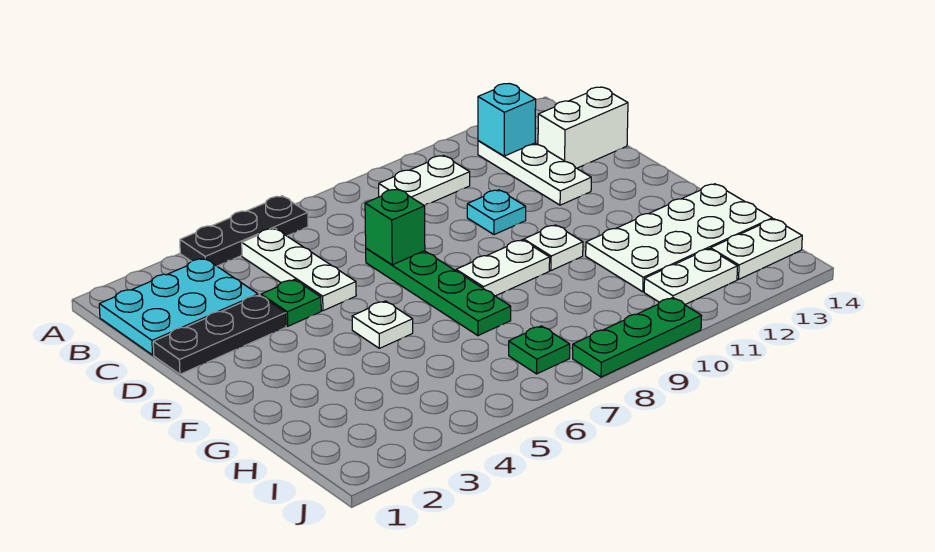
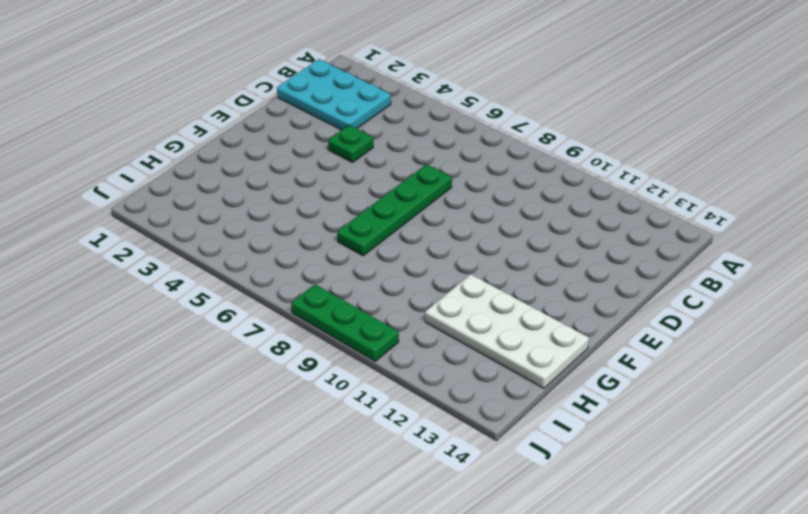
none -> black plate A4:A6 level 1
none -> white plate B5:D5 level 1
none -> white plate B9:B10 level 1

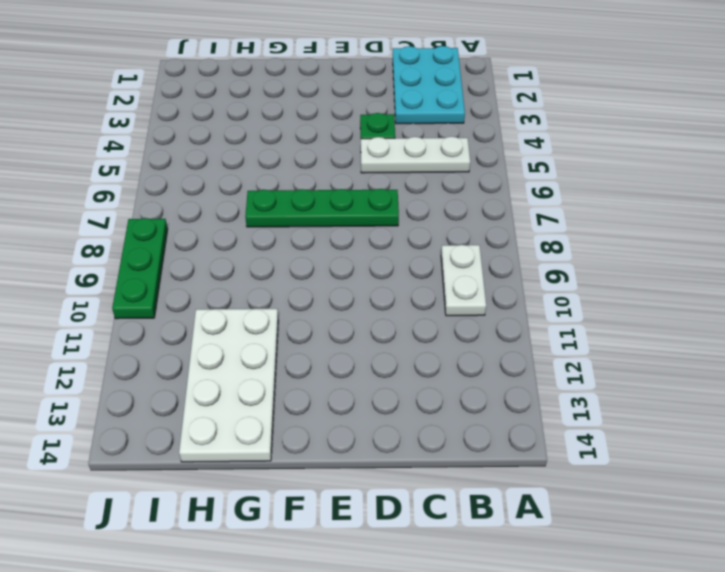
none -> black plate A4:A6 level 1
none -> white plate B12:D12 level 1
none -> white brick C13:C14 level 1

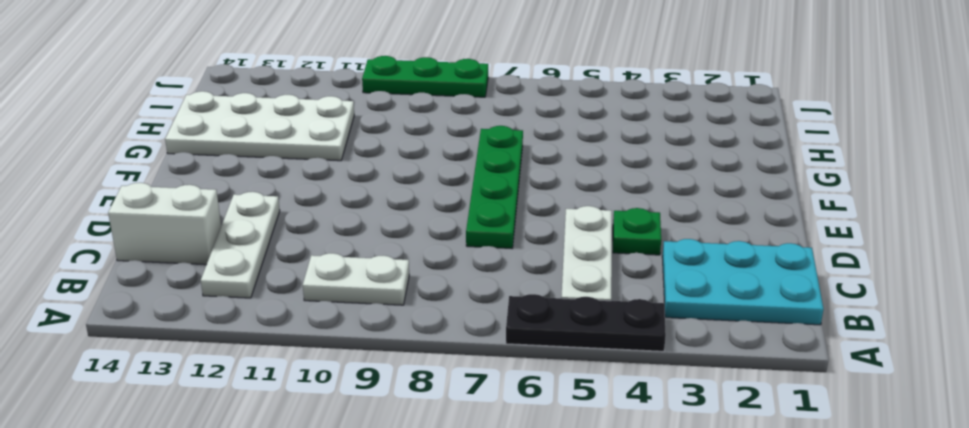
none -> black plate D1:D3 level 1
none -> cyan plate D10 level 1
none -> white plate F5 level 1

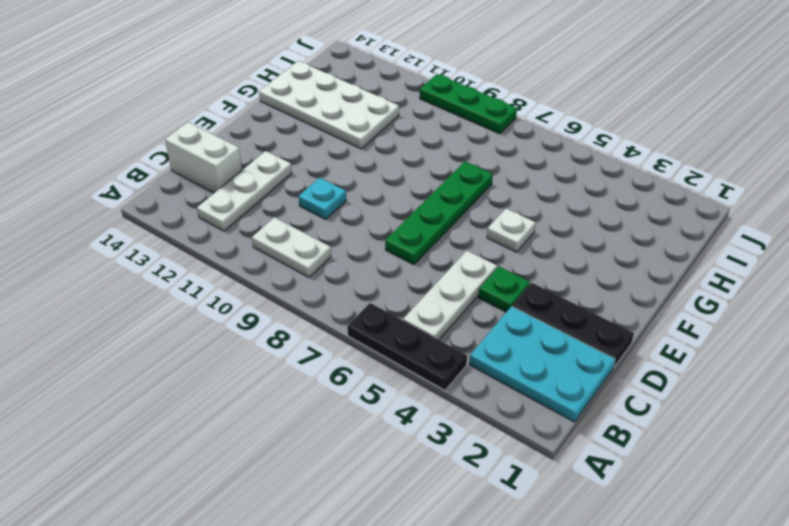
none -> white plate F8:F9 level 1
none -> white plate F10 level 1
none -> green plate I7 level 1

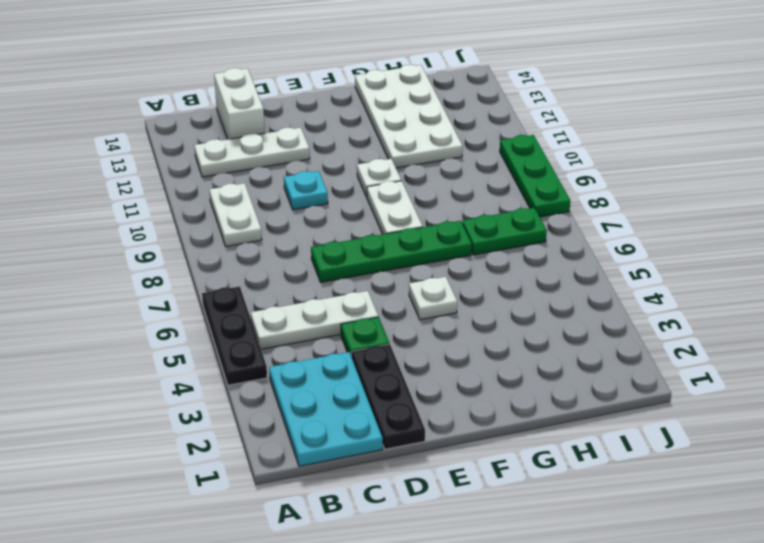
green plate H7:I7 level 1 -> green plate I7 level 1
none -> white plate I11:I12 level 1
none -> white plate I13:I14 level 1
none -> cyan brick B12 level 2

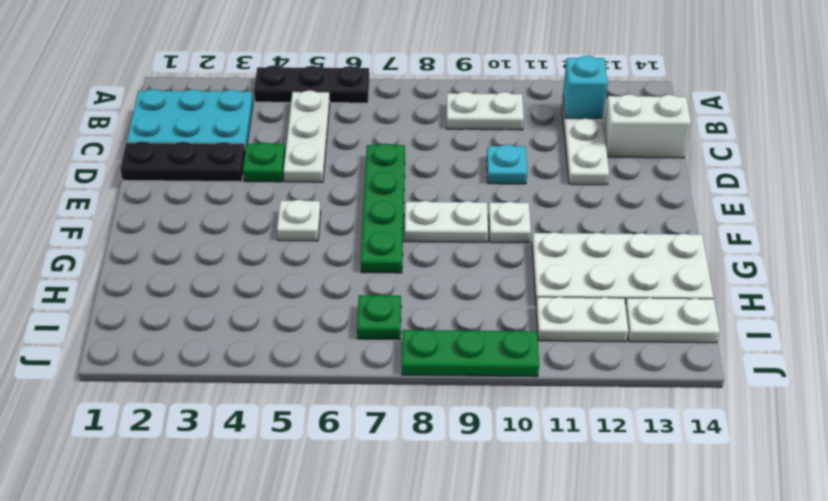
none -> green brick D7 level 2

